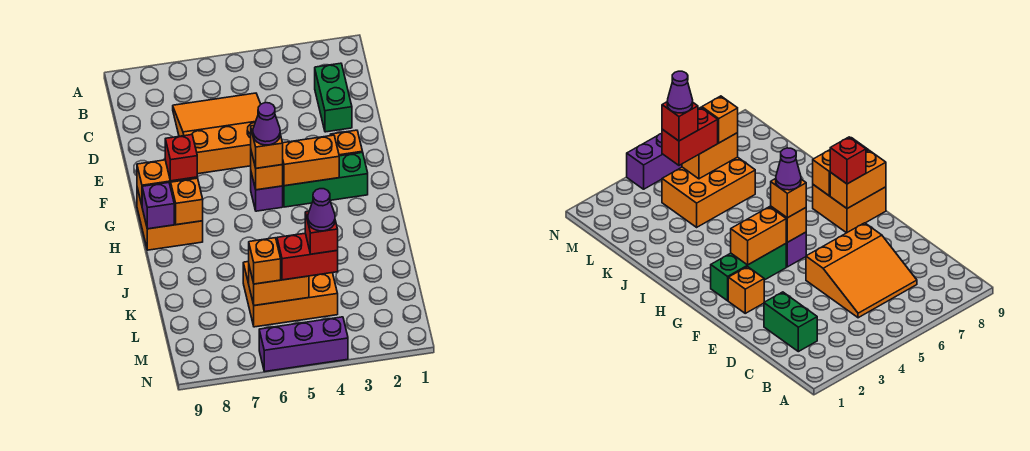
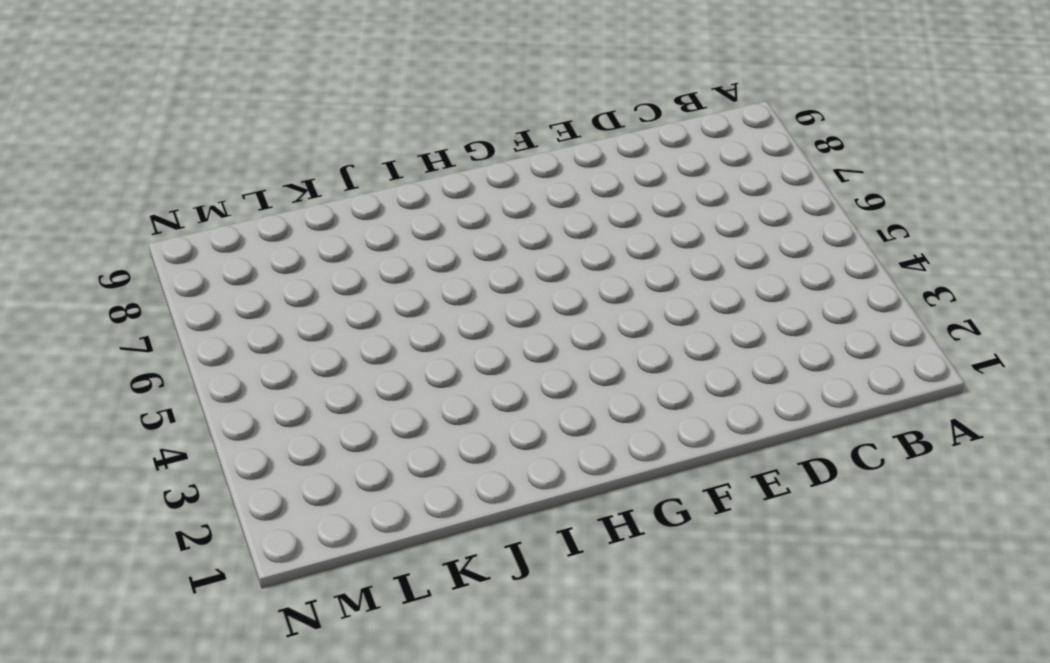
none -> green brick C2:D2 level 1
none -> orange slope C5:E7 level 1 top E
none -> orange brick F2 level 1

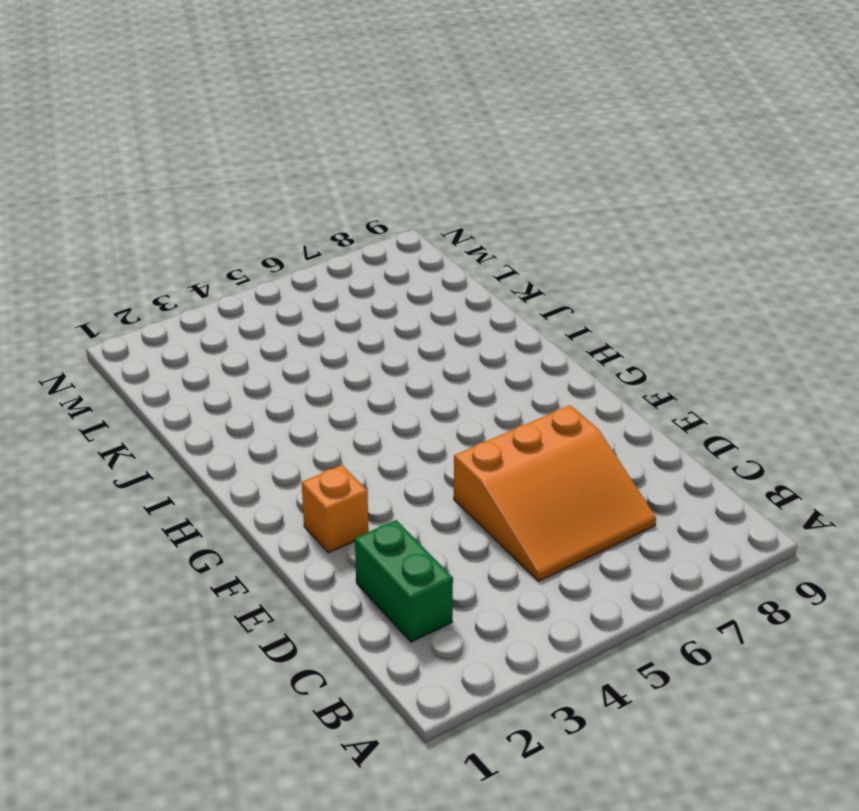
none -> green brick G2:G4 level 1
none -> purple brick G5 level 1
none -> orange brick G8:H9 level 1

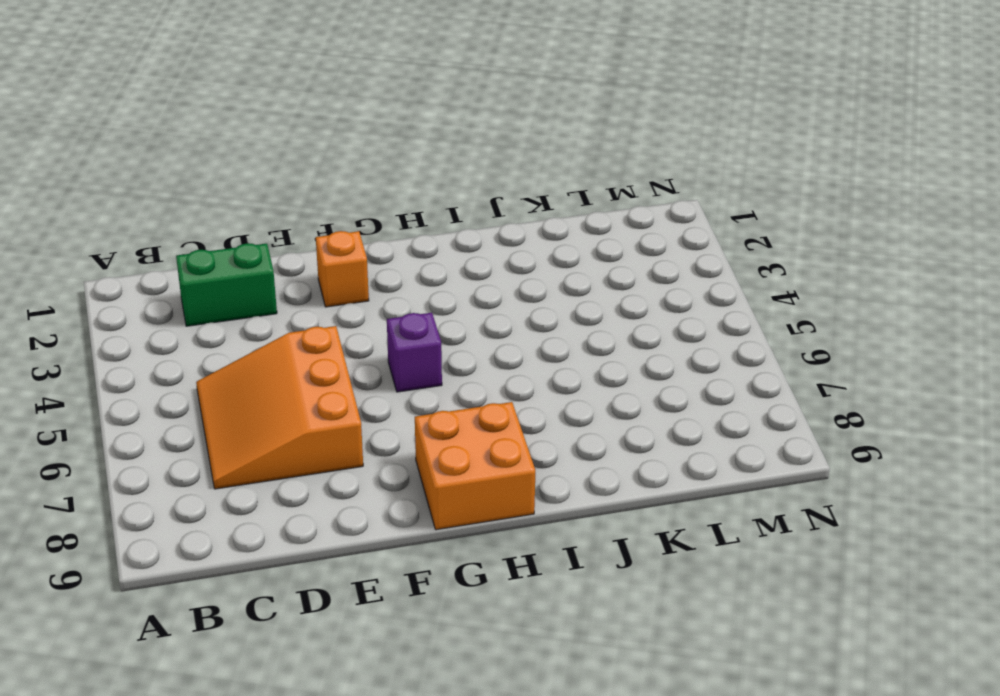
none -> green brick G2:G4 level 1
none -> orange brick K4:L6 level 1
none -> purple brick N4:N6 level 1

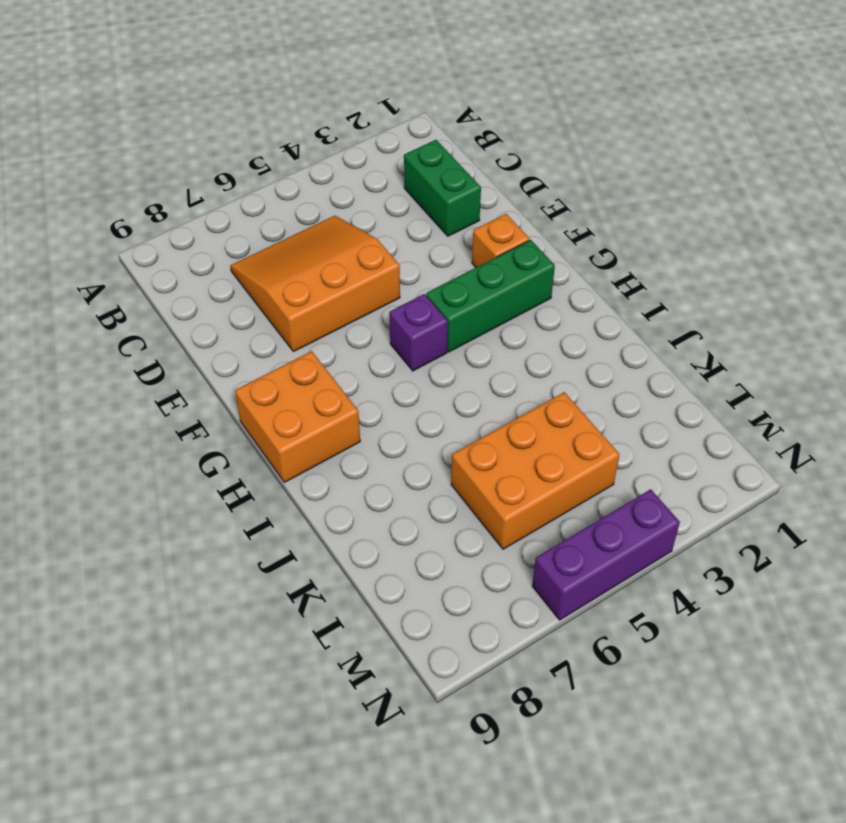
none -> orange brick G3:G4 level 2
none -> orange brick G5 level 2
none -> orange brick G8:G9 level 2

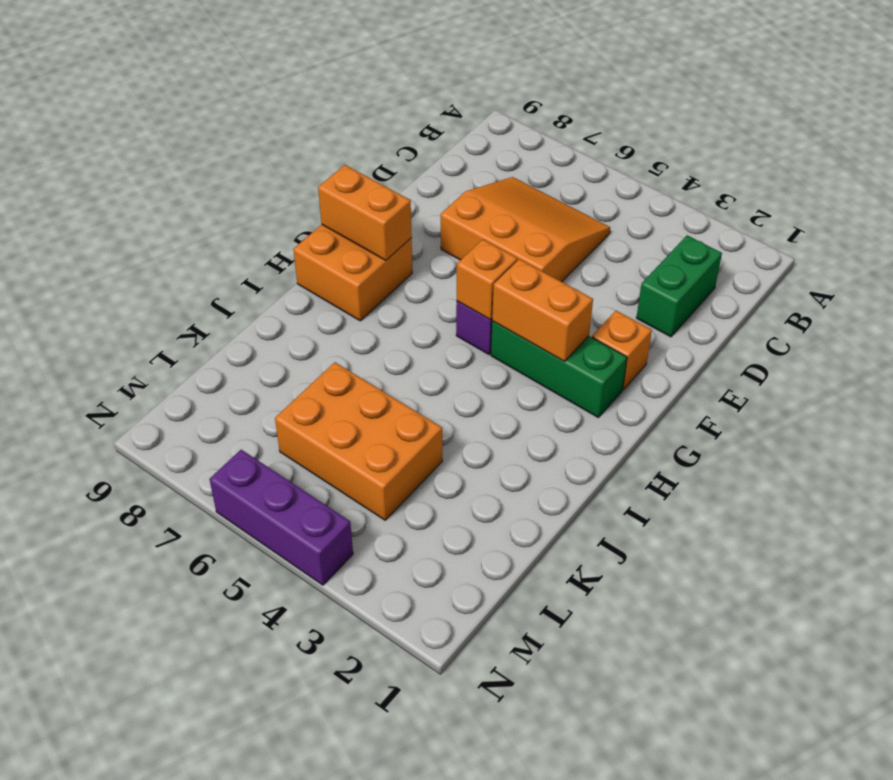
none -> orange brick H8 level 2
none -> purple brick H9 level 2
none -> orange brick L5:L6 level 2

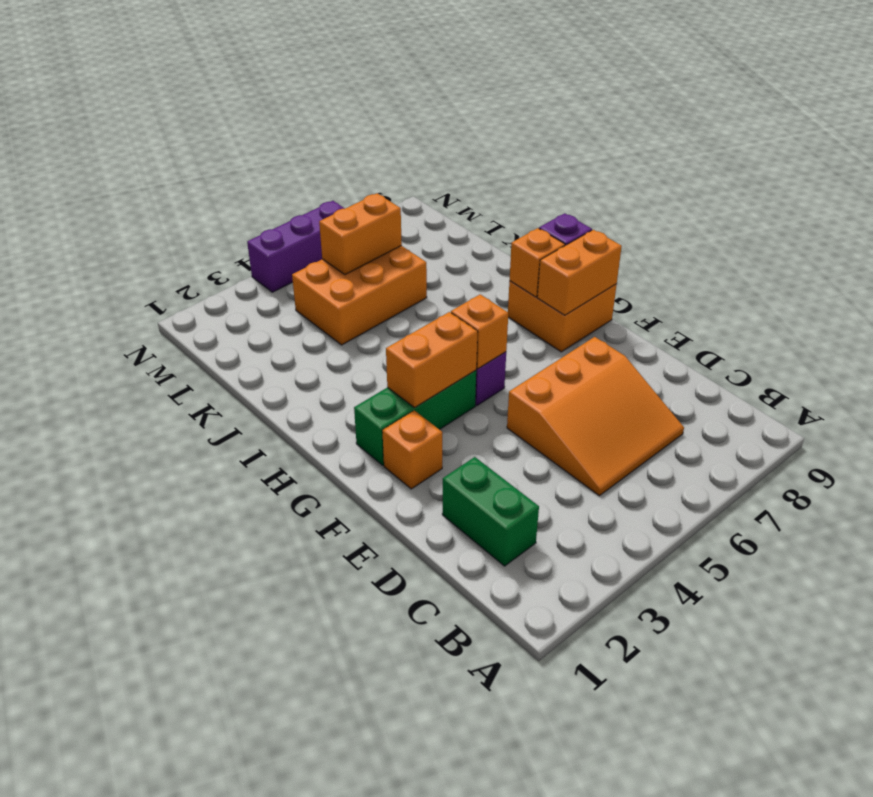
none -> orange brick G5 level 3
none -> red brick G8 level 3
none -> red brick L4:L5 level 3

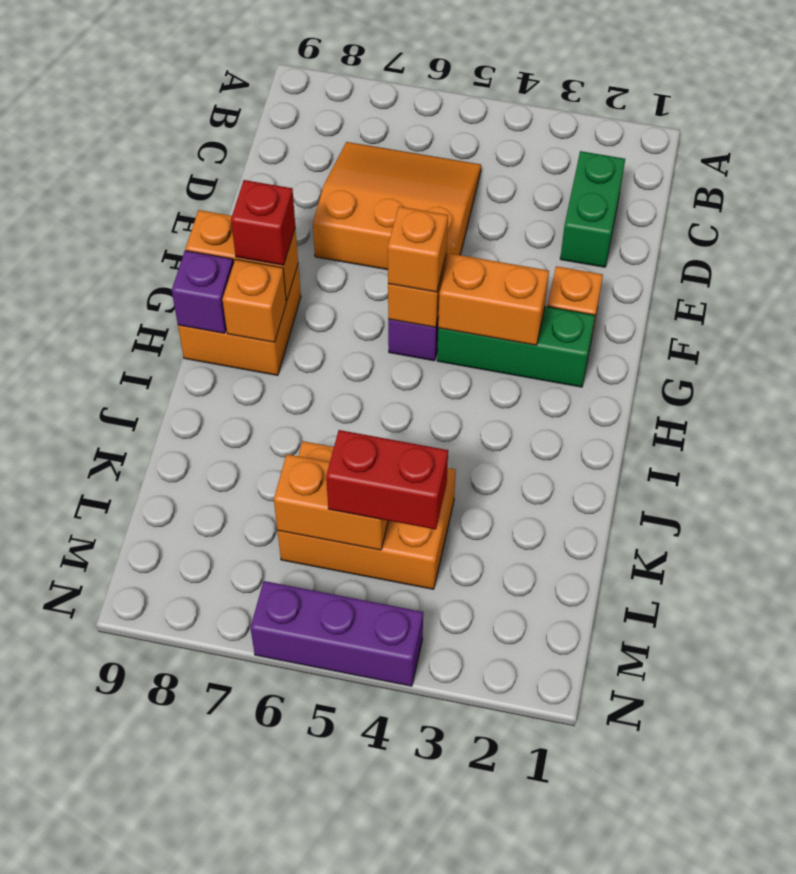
none -> orange brick L6 level 3
none -> purple cone G5 level 4
none -> red brick L4 level 4

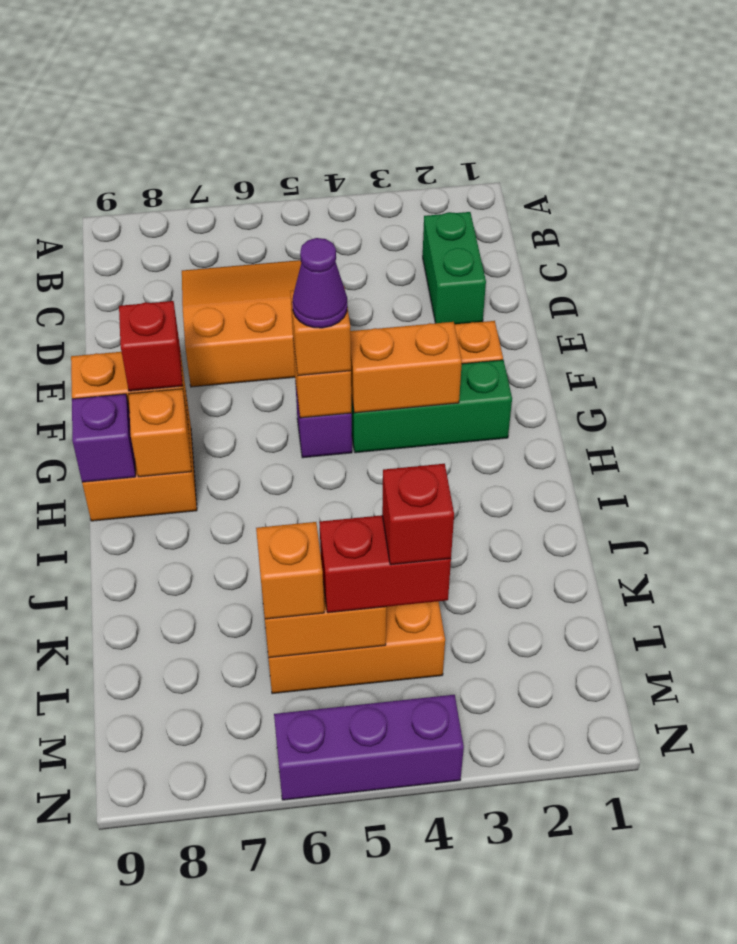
none -> purple cone L4 level 5

